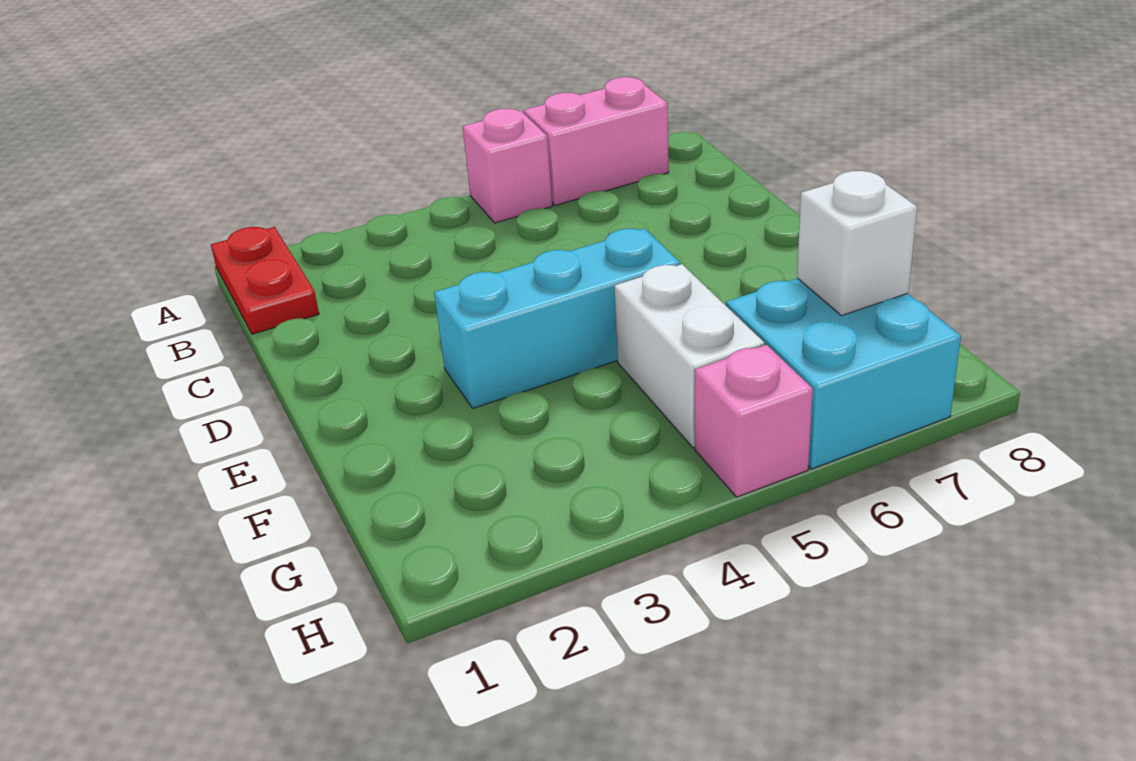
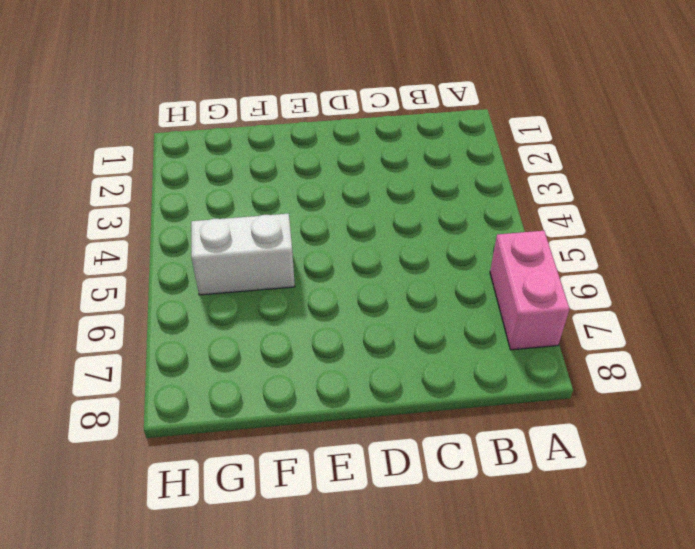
none -> red plate A1:B1 level 1
none -> pink brick A5 level 1

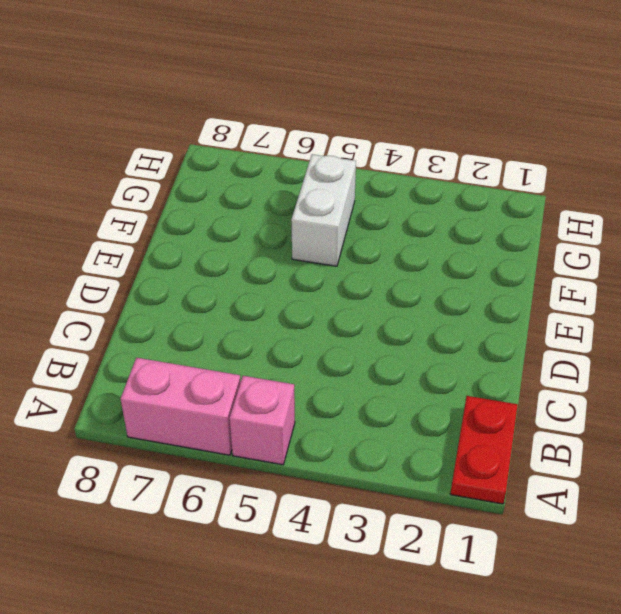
none -> cyan brick E3:E5 level 1
none -> cyan brick G6:H7 level 1

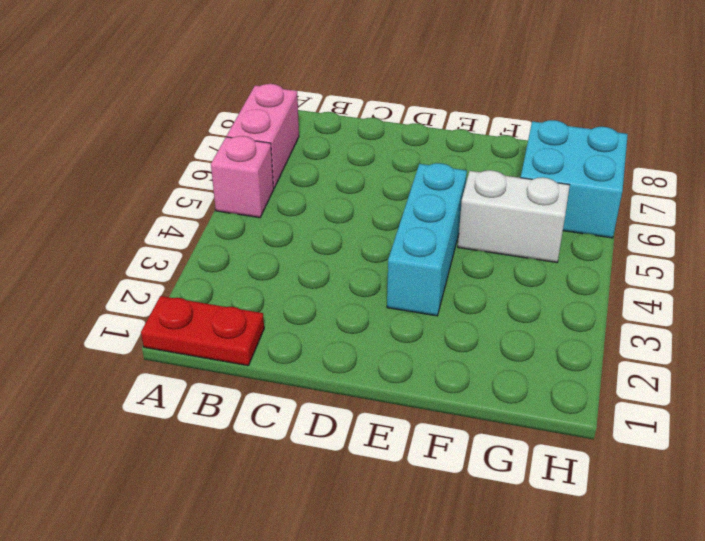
none -> pink brick H5 level 1
none -> white brick G7 level 2

